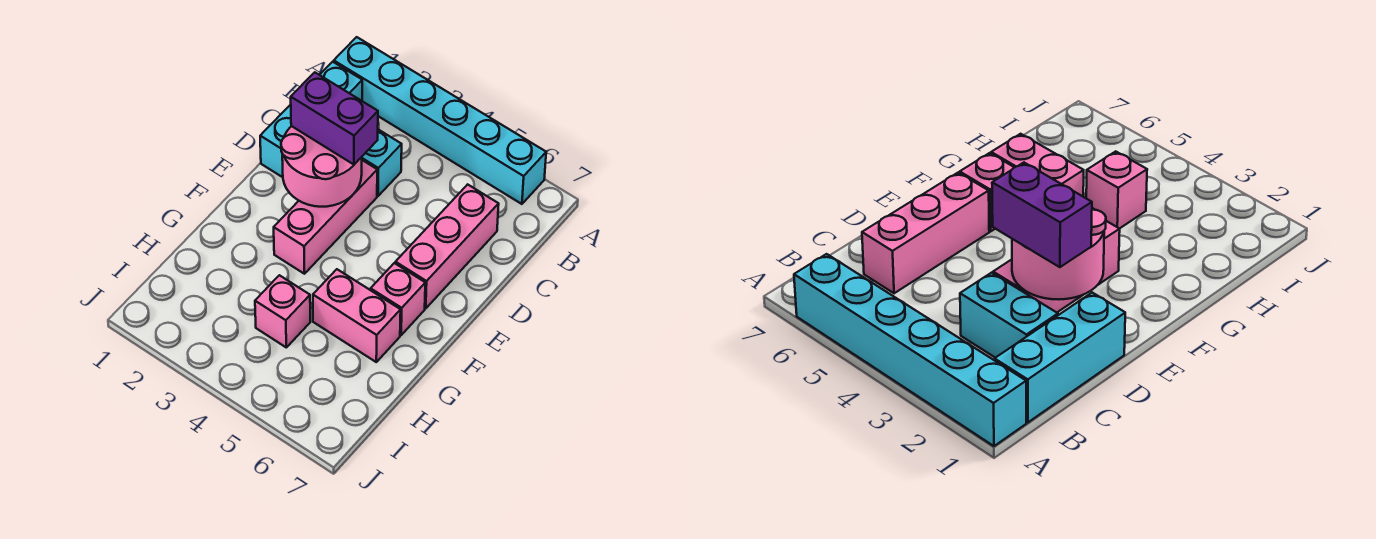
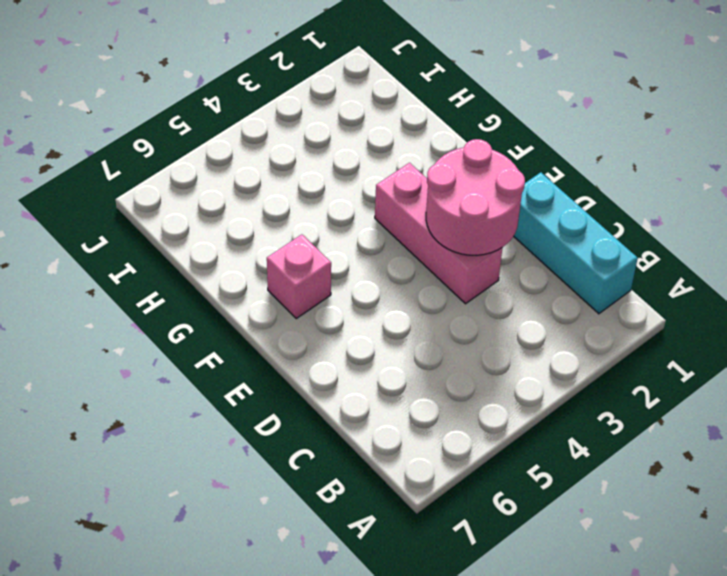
none -> cyan brick A1:A6 level 1
none -> cyan brick C2:C3 level 1

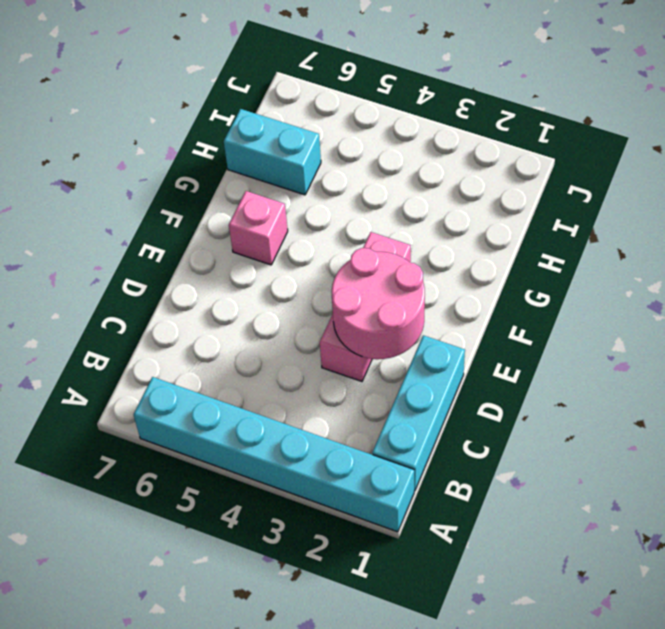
cyan brick H6:H7 level 1 -> cyan brick C2:C3 level 1
none -> pink brick C6:E6 level 1
none -> pink brick G5:G6 level 1

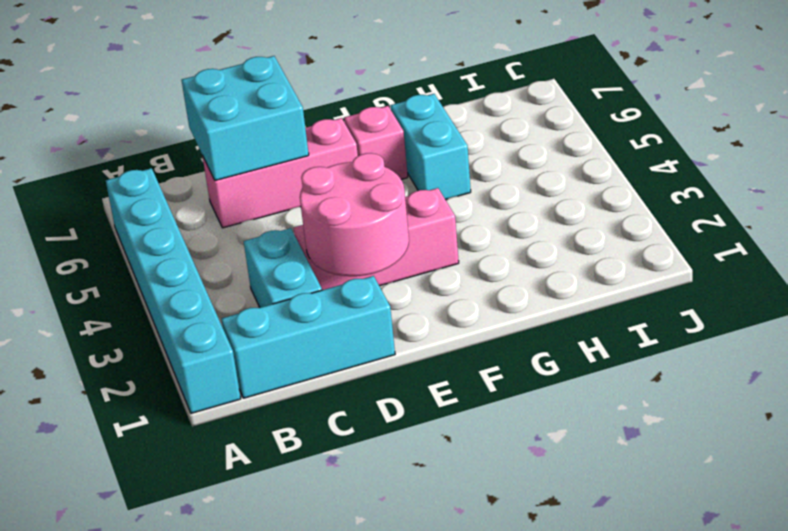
cyan brick C6:D7 level 2 -> none
cyan brick G5:G6 level 1 -> pink brick G5:G6 level 1
none -> pink brick H4 level 1
none -> purple brick D2:D3 level 3

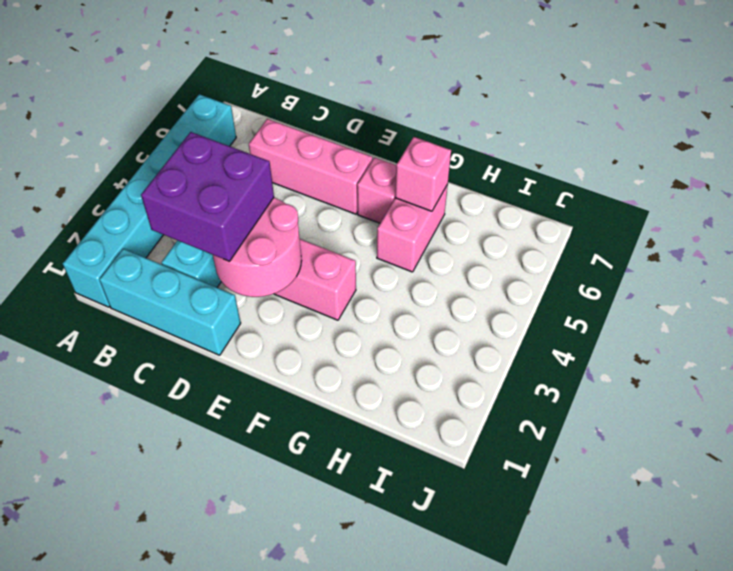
purple brick C2:D3 level 3 -> purple brick D2:D3 level 3
pink brick G6 level 2 -> pink brick H4 level 1

